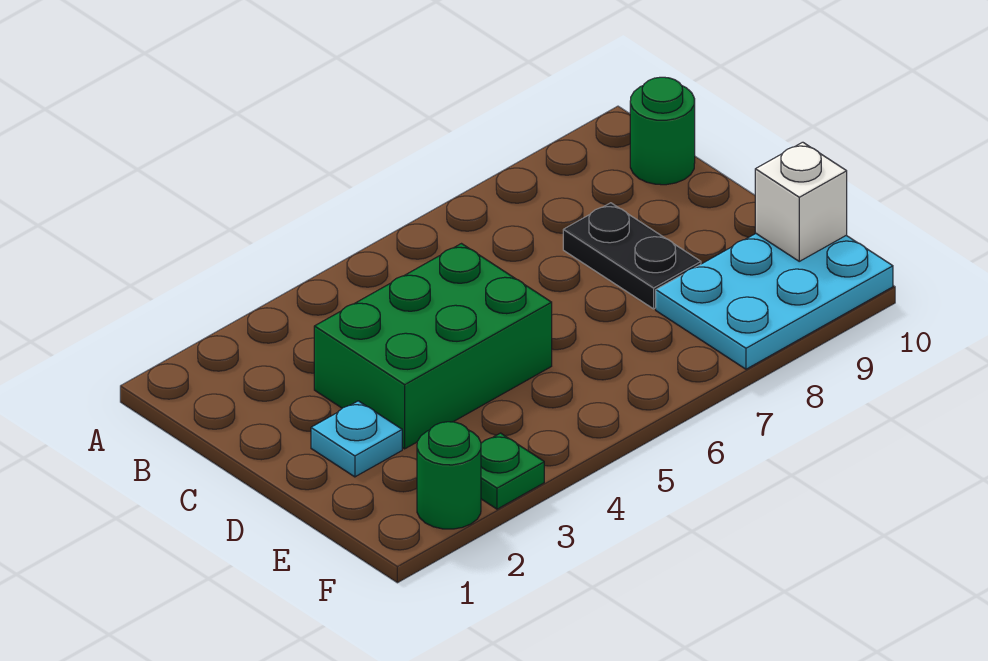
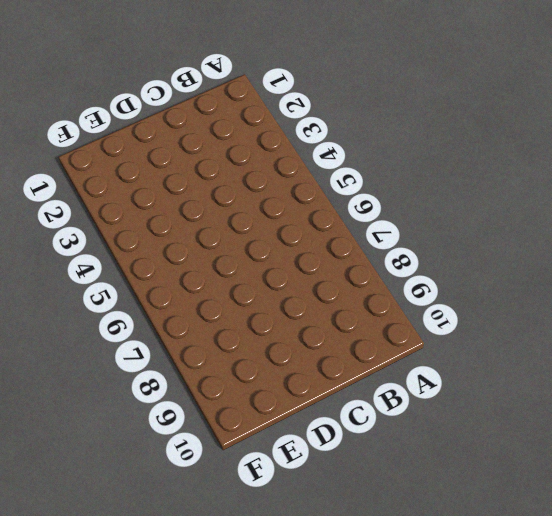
none -> green round brick B10 level 1
none -> green brick C3:D5 level 1

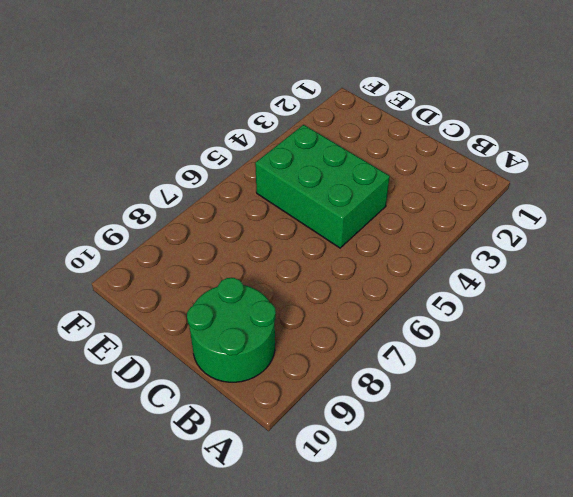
green round brick B9:C10 level 1 -> green round brick B10 level 1
green brick C4:E5 level 1 -> green brick C3:D5 level 1
none -> black plate C8:D8 level 1
none -> cyan plate D2 level 1

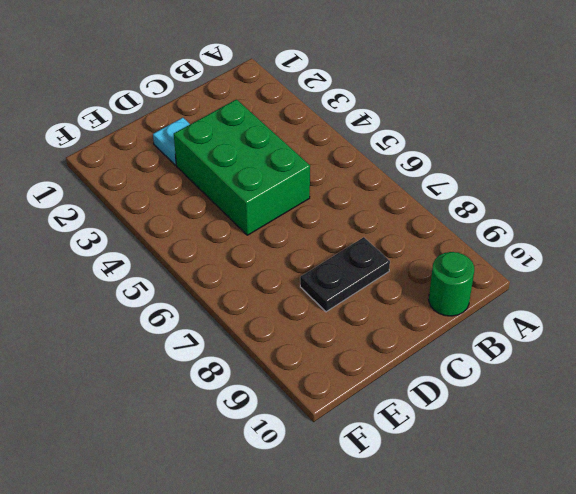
none -> cyan plate E8:F10 level 1
none -> green round brick F2 level 1

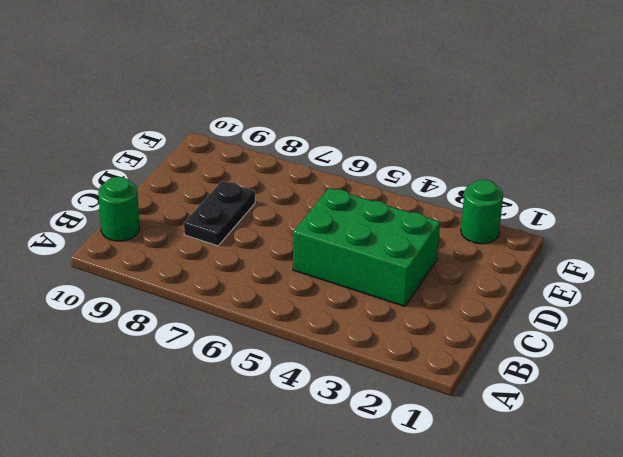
none -> cyan plate D2 level 1
none -> cyan plate E8:F10 level 1

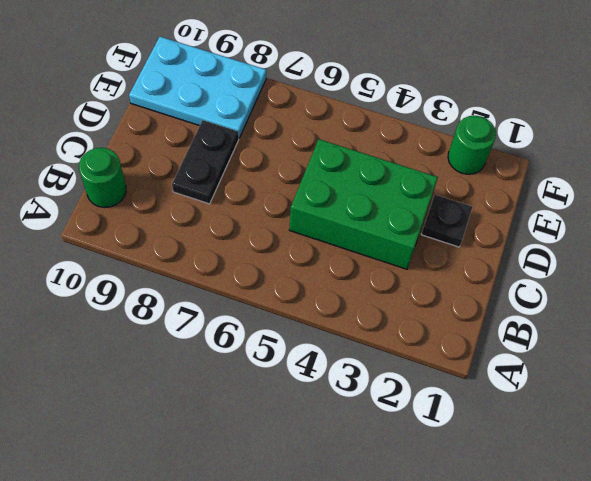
black plate D2 level 1 -> cyan plate D2 level 1
none -> green plate F3 level 1
none -> white brick E10 level 2

